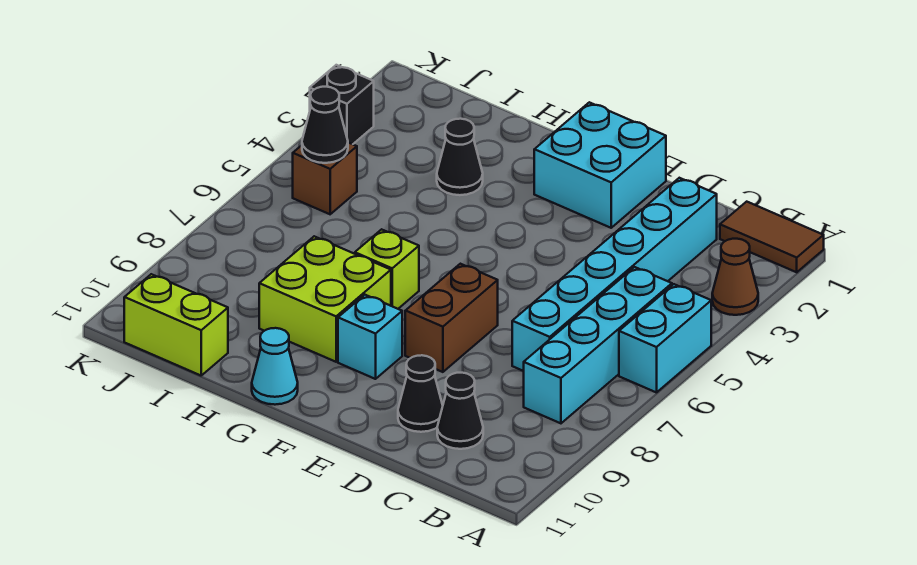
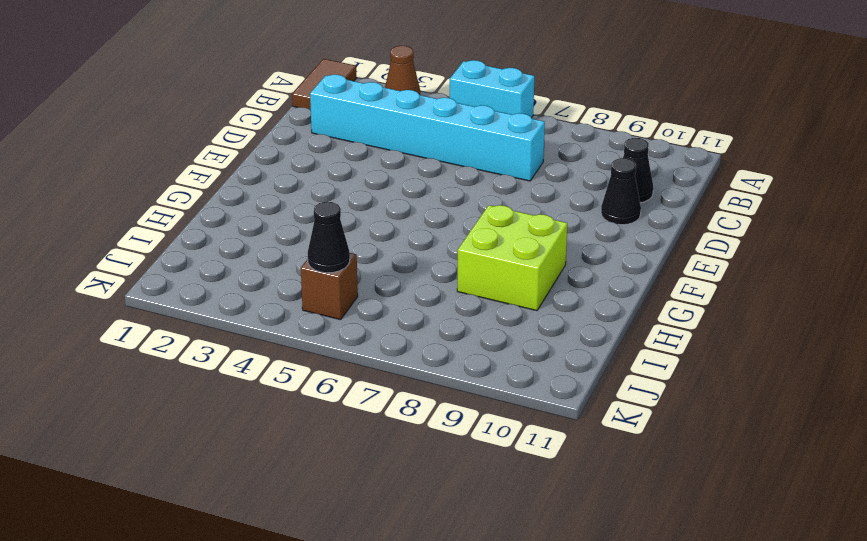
none -> cyan brick B5:B8 level 1
none -> cyan brick E1:F2 level 1
none -> brown brick E7:E8 level 1

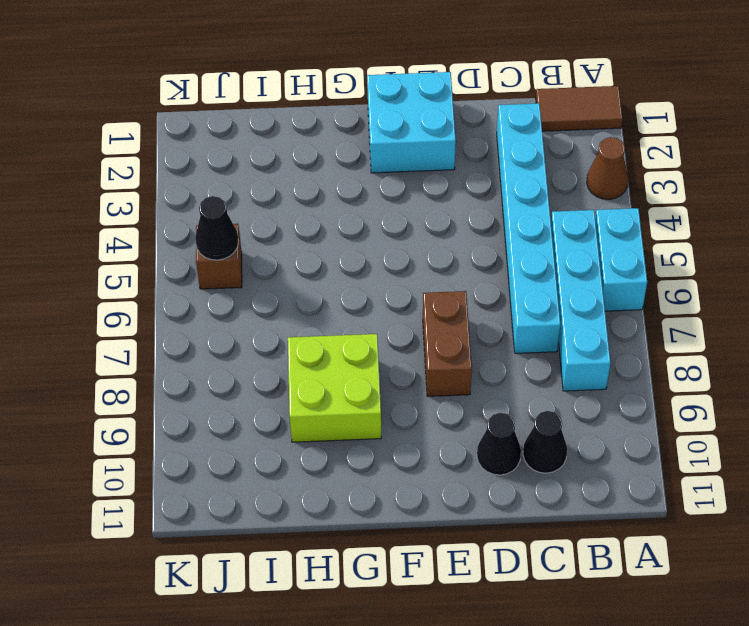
none -> cyan brick F9 level 1
none -> lime brick G7 level 1
none -> cyan cone G11 level 1

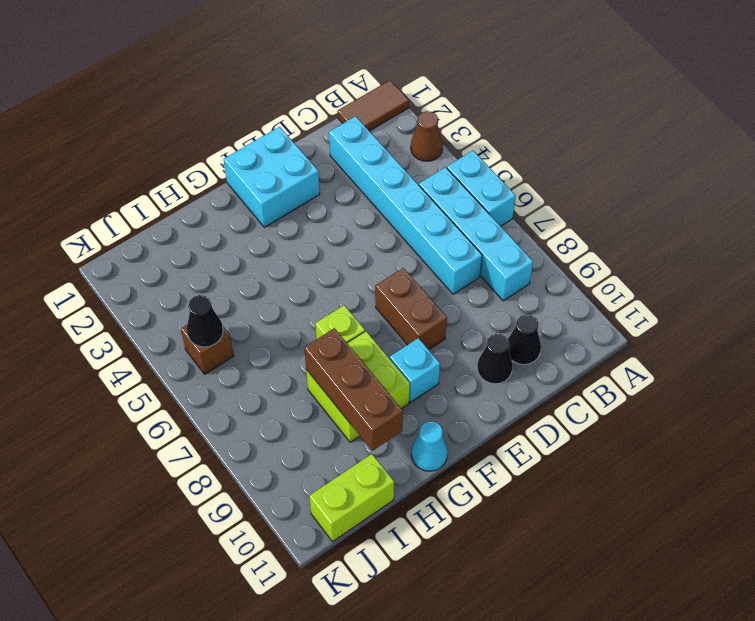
brown brick H8:H10 level 2 -> none
none -> black cone H3 level 1
none -> black brick K3 level 1

